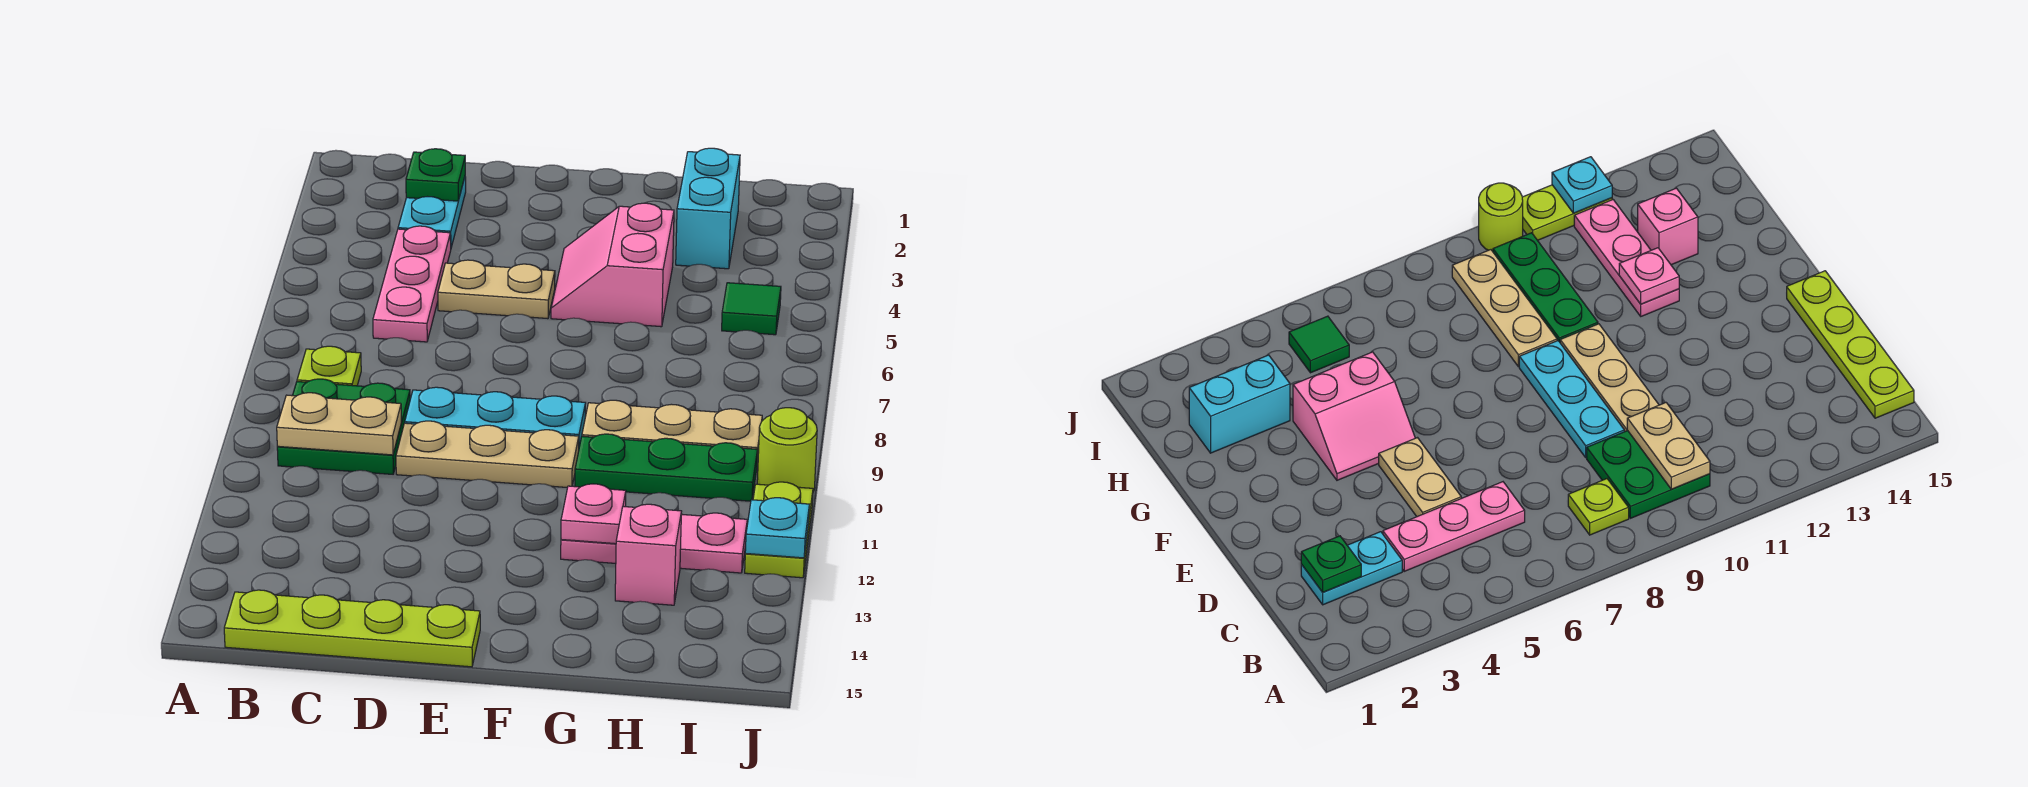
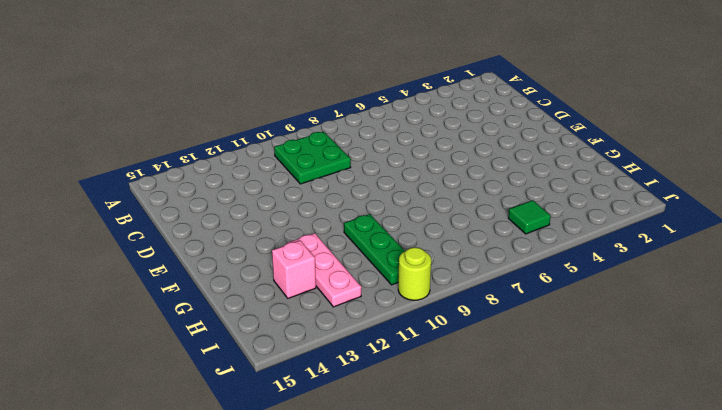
none -> lime plate B8 level 1
none -> lime plate B15:E15 level 1
none -> cyan plate C2:C3 level 1

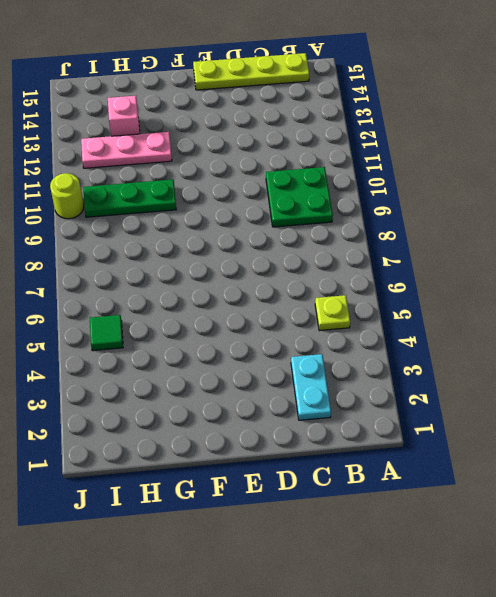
lime plate B5 level 1 -> lime plate B8 level 1
none -> pink plate C4:C6 level 1
none -> tan plate D5:E5 level 1
none -> cyan plate D9:F9 level 1

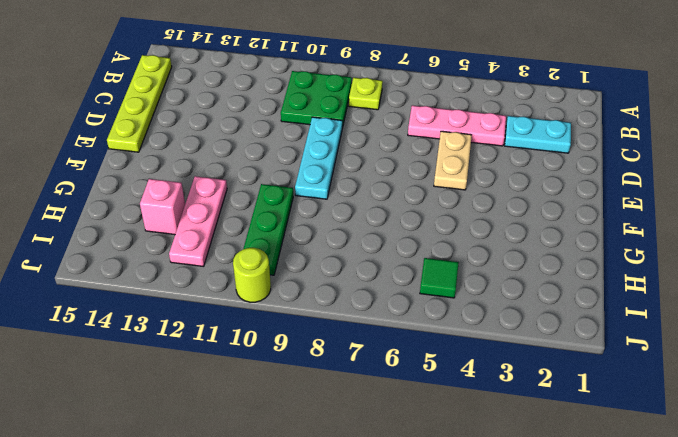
none -> tan plate D10:F10 level 1
none -> pink slope F4:G5 level 1 top G
none -> tan plate G9:I9 level 1

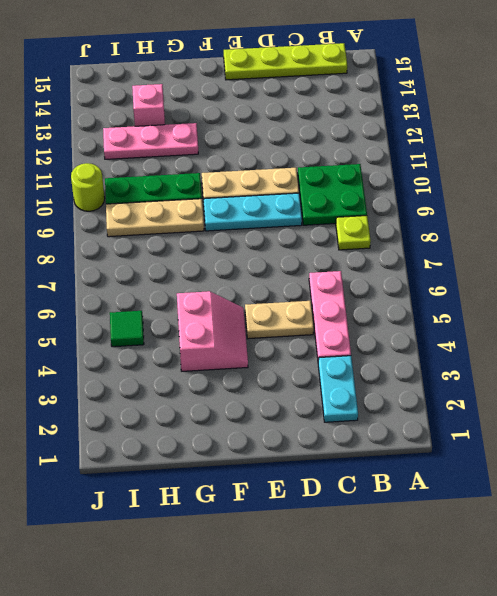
none -> cyan brick H2:H3 level 1
none -> lime plate J11:J12 level 1
none -> tan plate B10:C10 level 2

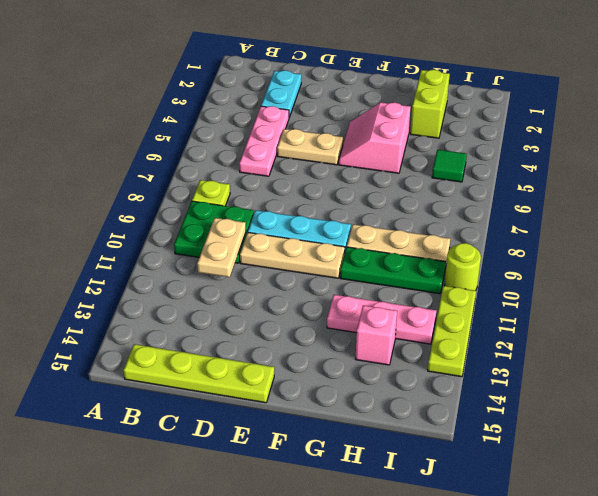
tan plate C10:C11 level 2 -> tan plate B10:C10 level 2
lime brick H2:H3 level 1 -> cyan brick H2:H3 level 1
lime plate J11:J13 level 1 -> lime plate J11:J12 level 1
none -> green plate C2 level 2
none -> pink plate G12 level 2
none -> cyan plate J12 level 2

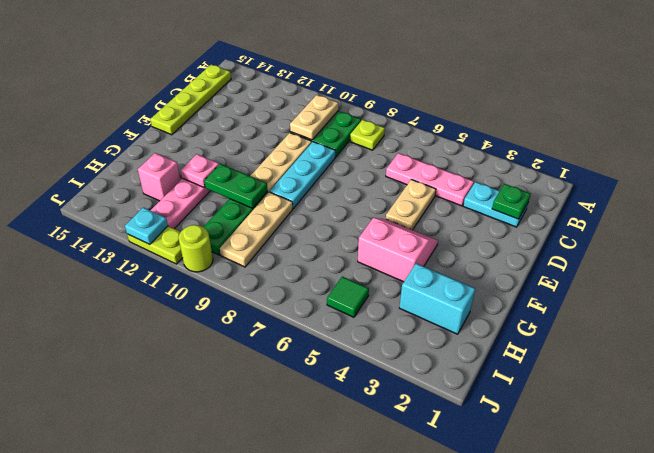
green plate G10:G11 level 2 -> none

